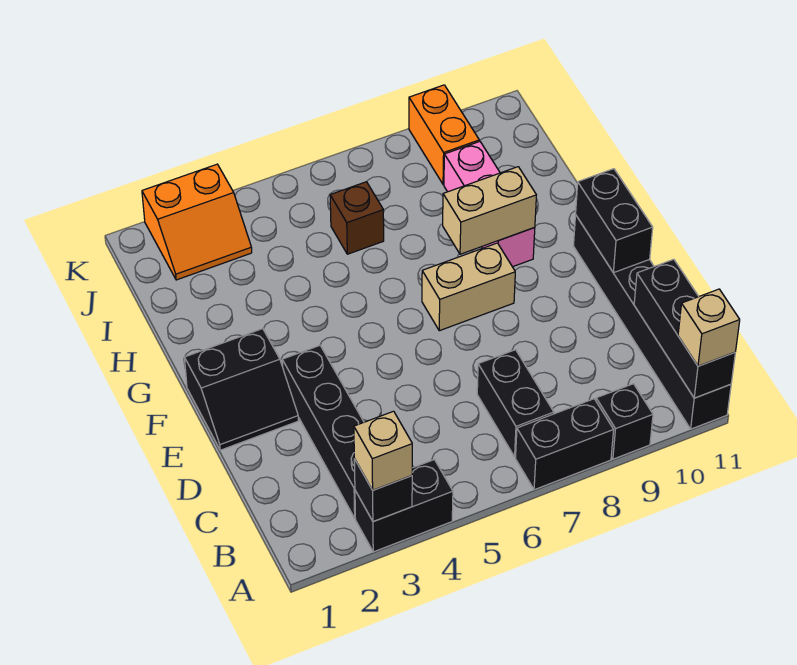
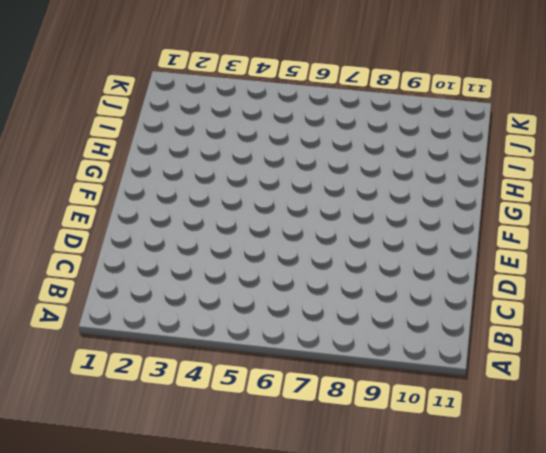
none -> black brick A3:A4 level 1
none -> black brick A7:A8 level 1
none -> black brick A9 level 1

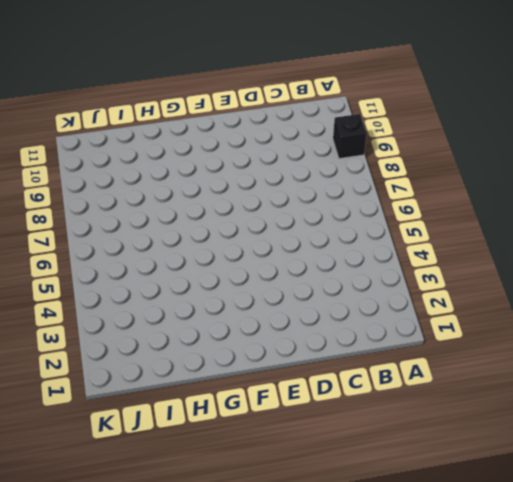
none -> black brick A3:A4 level 1
none -> black brick A7:A8 level 1
none -> black brick A11:F11 level 1

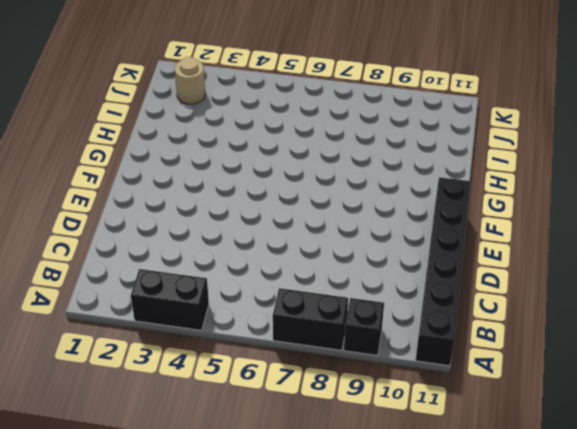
tan round brick J2 level 1 -> orange slope J2:K3 level 1 top K
none -> black brick B3:E3 level 1
none -> black brick B7:C7 level 1
none -> black slope E1:F2 level 1 top F

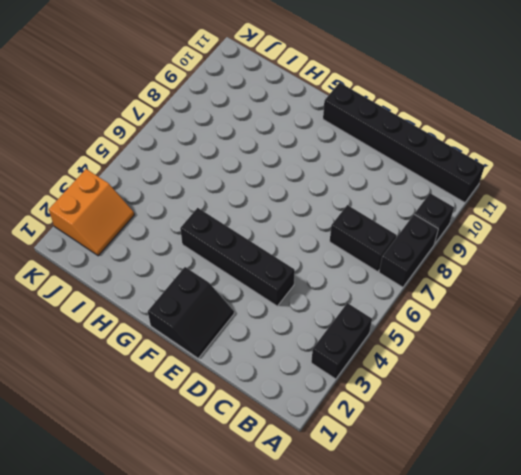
black brick D4:G4 level 1 -> black brick B3:E3 level 1
none -> tan brick F7:F8 level 1
none -> pink brick G9:I9 level 1
none -> brown brick I6 level 1

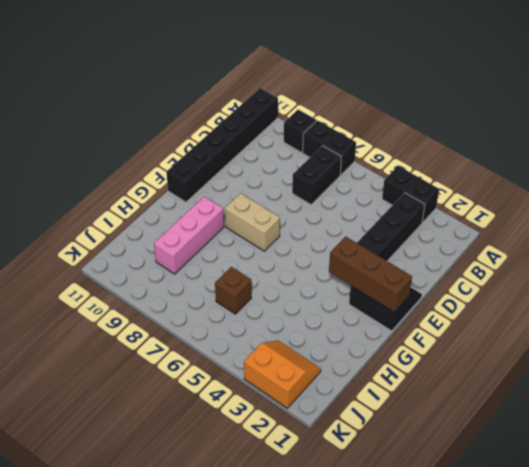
brown brick F1:F3 level 2 -> none
none -> orange brick J9:K9 level 1
none -> black brick A3 level 2
none -> black brick A11:C11 level 2

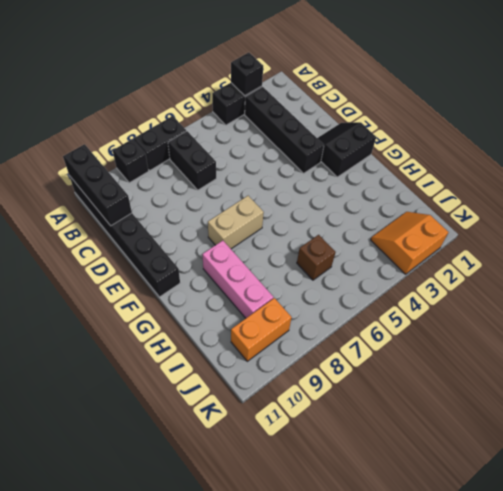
orange brick J9:J10 level 1 -> orange brick J9:K9 level 1
none -> black brick E11:F11 level 2
none -> tan brick G8:G9 level 2
none -> tan brick A3 level 3

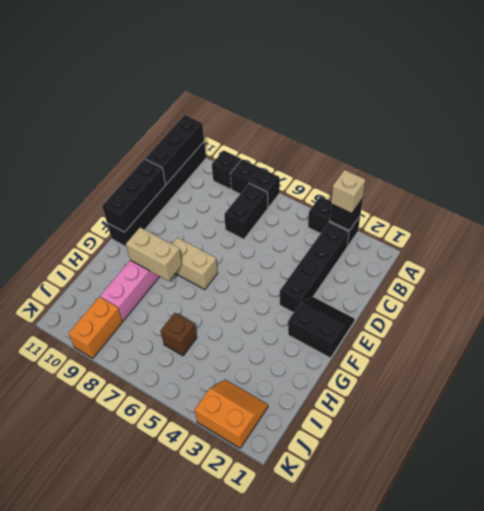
black brick D11:F11 level 2 -> black brick E11:F11 level 2
none -> tan brick A11 level 3

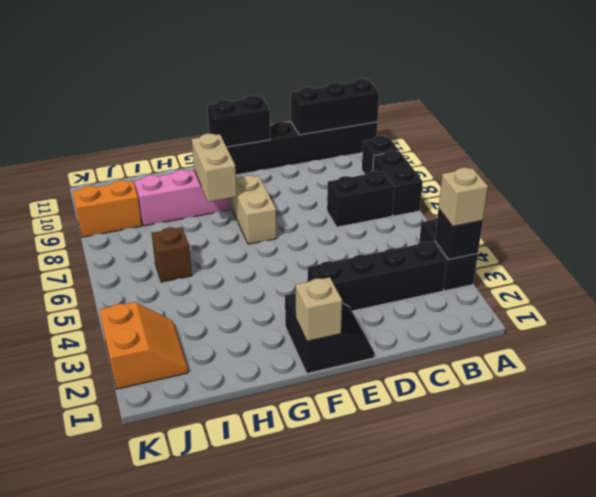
tan brick F1 level 2 -> tan brick A11 level 3

